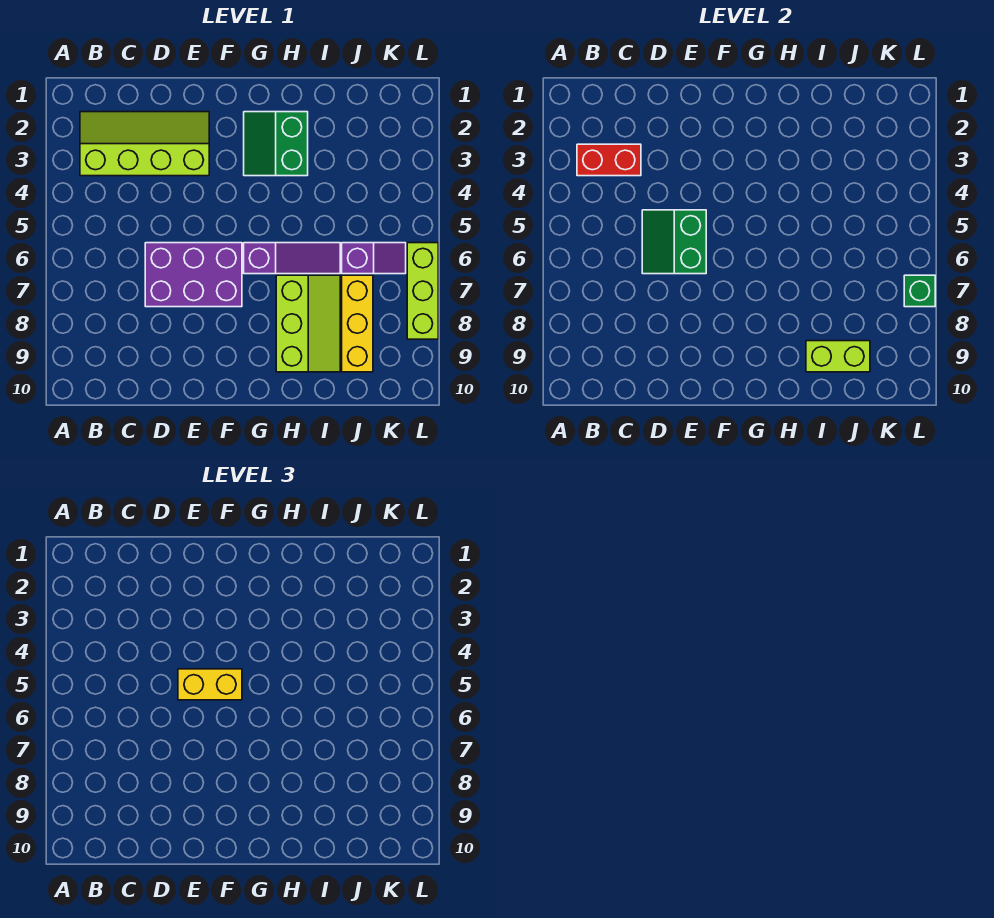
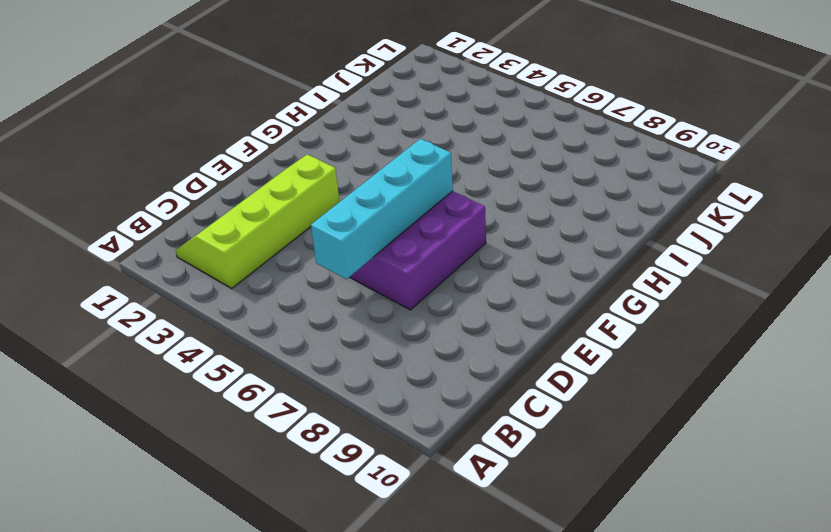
cyan brick C6:F6 level 2 -> green slope D5:E6 level 2 top E
none -> green slope G2:H3 level 1 top H
none -> purple slope G6:I6 level 1 top G
none -> lime slope H7:I9 level 1 top H

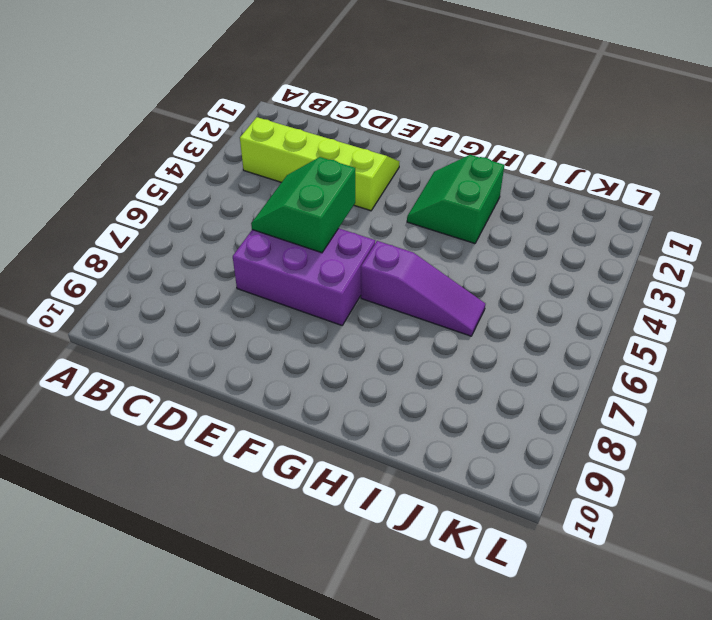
none -> lime slope H7:I9 level 1 top H
none -> purple slope J6:K6 level 1 top J
none -> yellow brick J7:J9 level 1

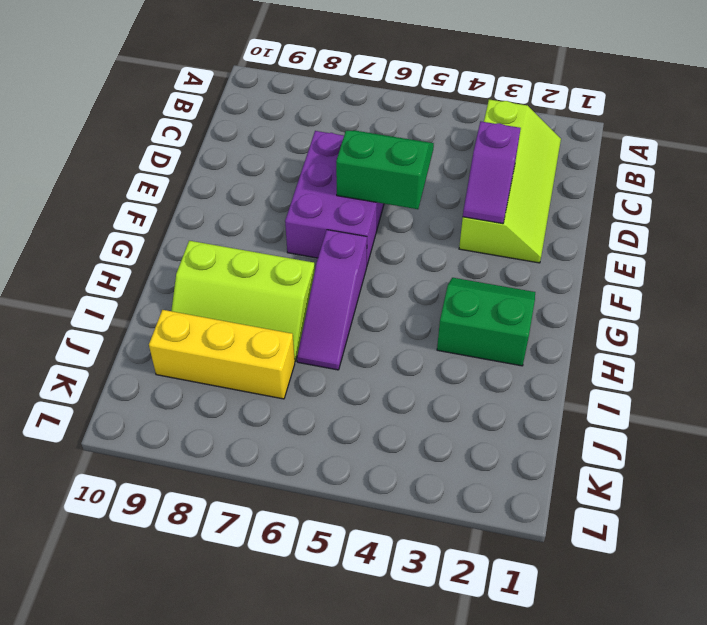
purple slope D3:E3 level 2 top D -> purple slope J6:K6 level 1 top J
none -> lime brick L6:L8 level 1
none -> red brick B3:C3 level 2
none -> lime brick I9:J9 level 2

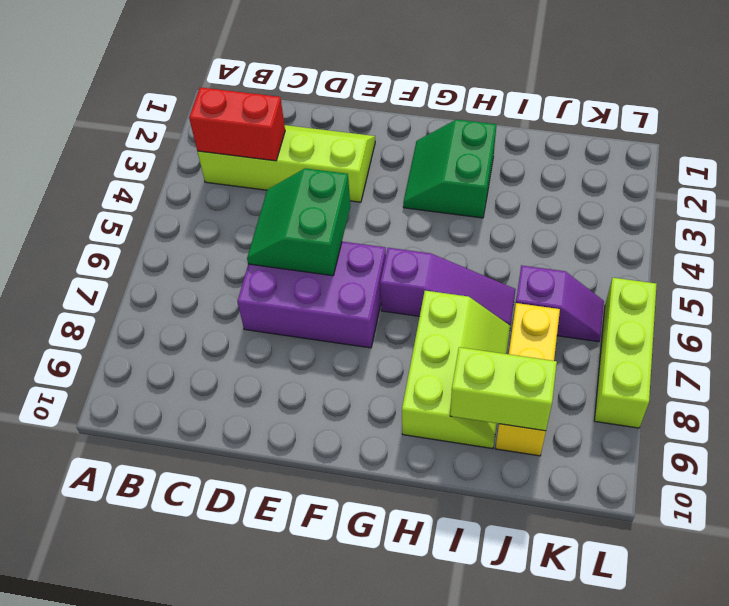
none -> green brick L7 level 2
none -> yellow brick E5:F5 level 3

